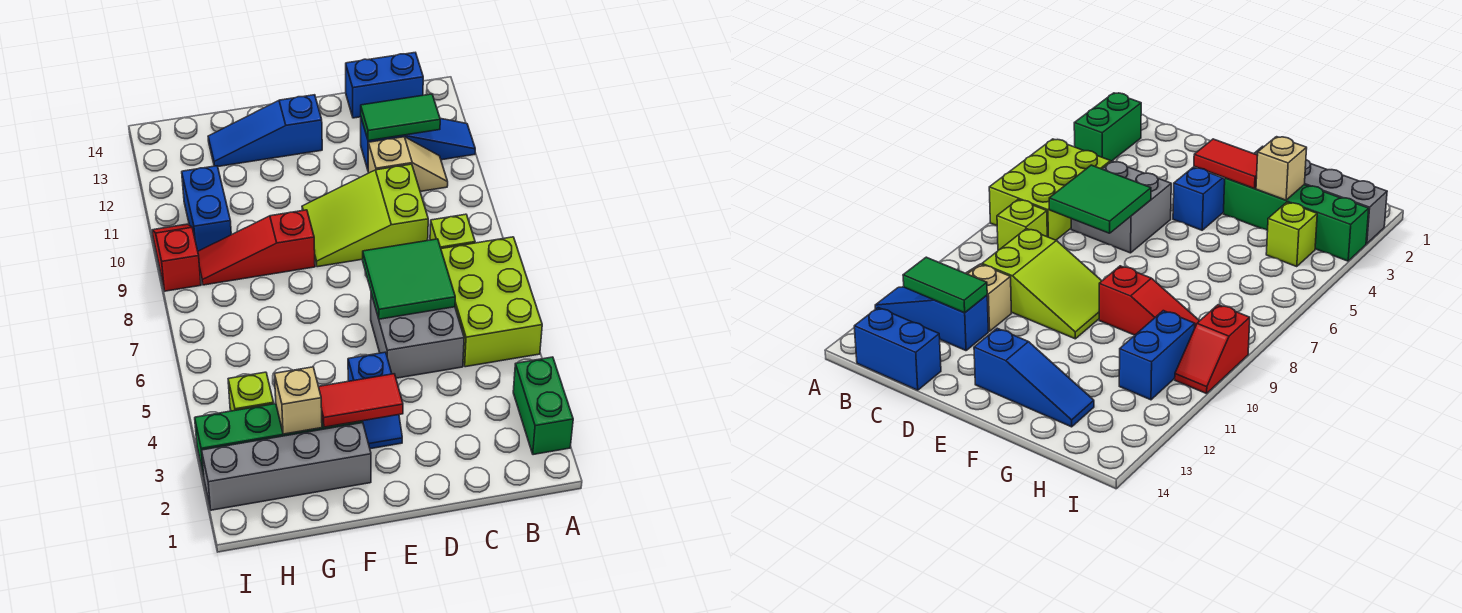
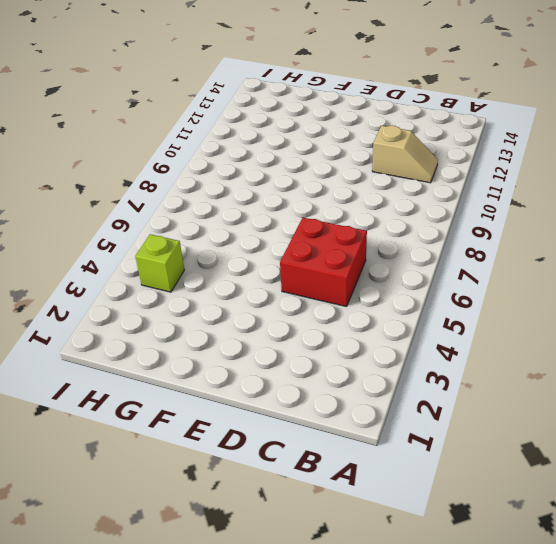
red brick C5:D6 level 1 -> grey brick C5:D6 level 1
none -> green brick A2:A3 level 1
none -> lime brick A5:B7 level 1
none -> blue slope A12:C12 level 1 top C

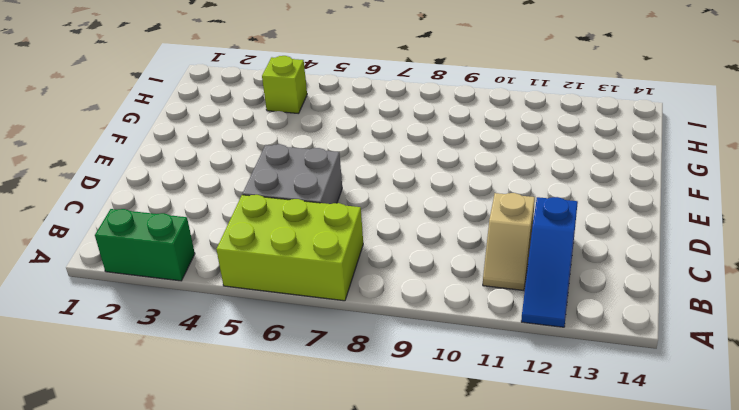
none -> lime brick B8 level 1
none -> blue brick B14:C14 level 1
none -> lime slope C9:E10 level 1 top C

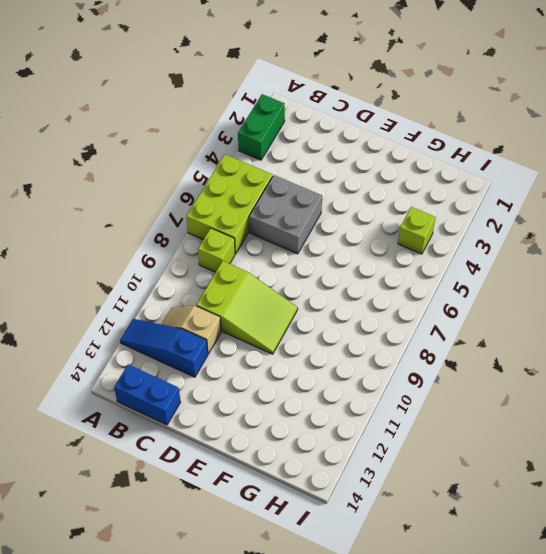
none -> blue slope E3:E4 level 1 top 4
none -> blue slope E13:G13 level 1 top E
none -> grey brick F2:I2 level 1

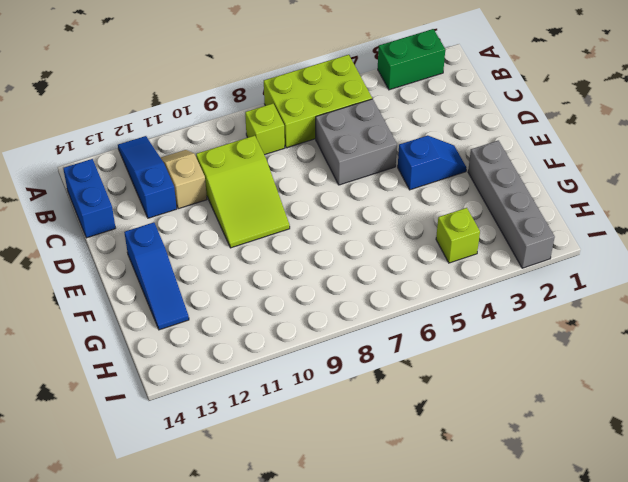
none -> green brick F3:I3 level 1
none -> red slope F9:H9 level 1 top F
none -> blue brick H10:H11 level 1

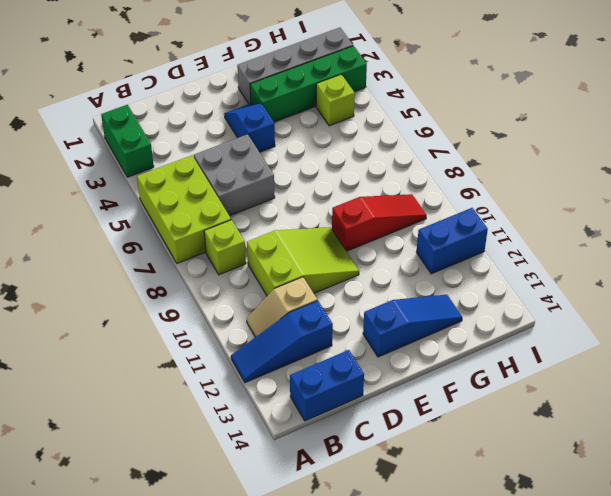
blue brick H11:I11 level 1 -> blue brick H10:H11 level 1
none -> red slope I9:I10 level 1 top 9
none -> green tile B12:C12 level 2
none -> green tile C6:D7 level 2

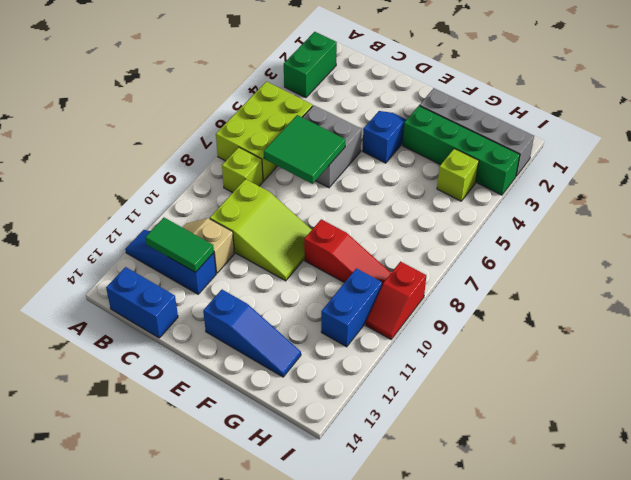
none -> red tile E3:F3 level 2
none -> tan brick G3 level 2

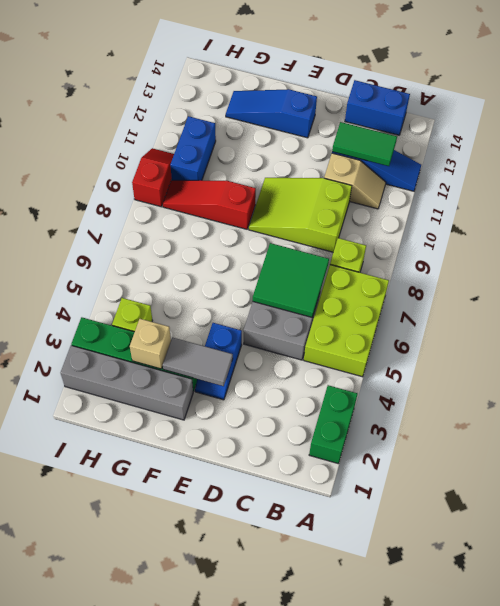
grey tile E3:F3 level 2 -> red tile E3:F3 level 2

